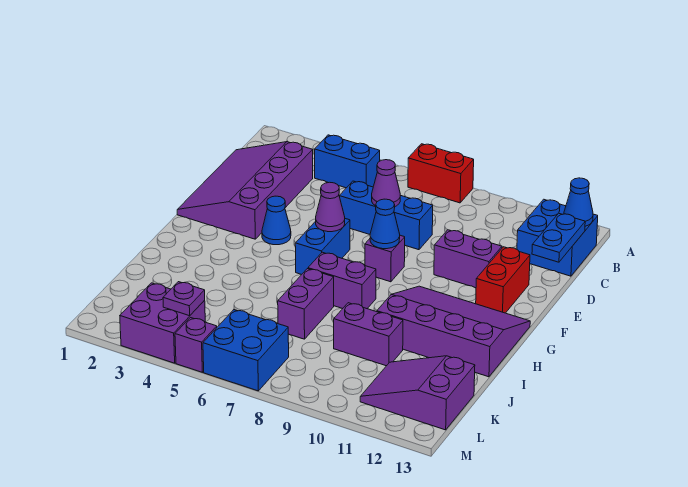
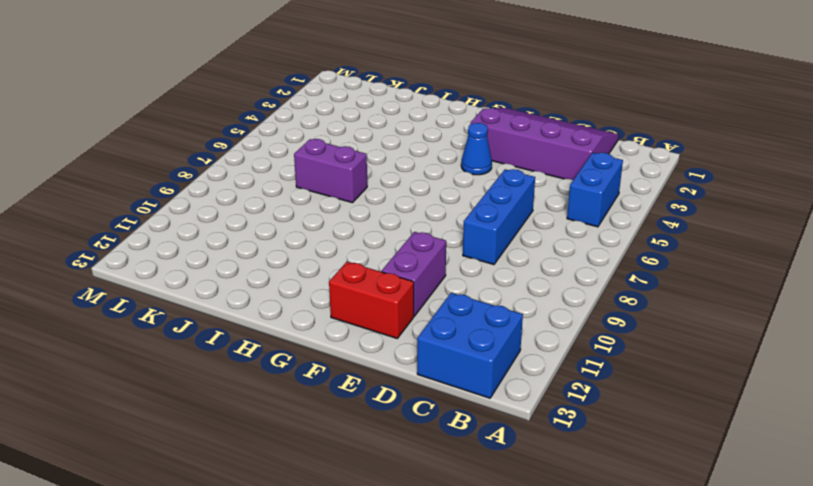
none -> red brick A7:A8 level 1
none -> blue brick F6:G6 level 1
none -> purple brick F8 level 1

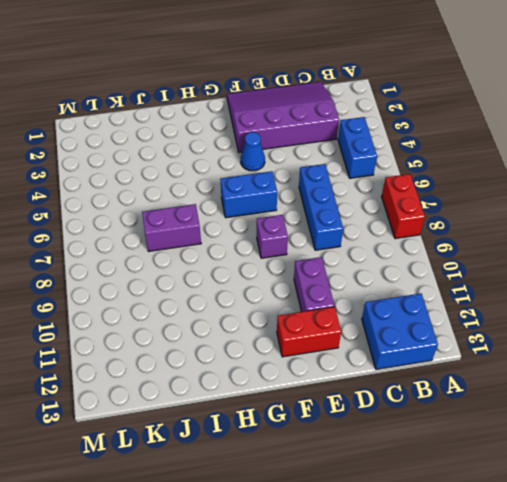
none -> purple slope G10:I13 level 1 top I
none -> purple brick H7:H8 level 1
none -> purple brick J9:J10 level 1

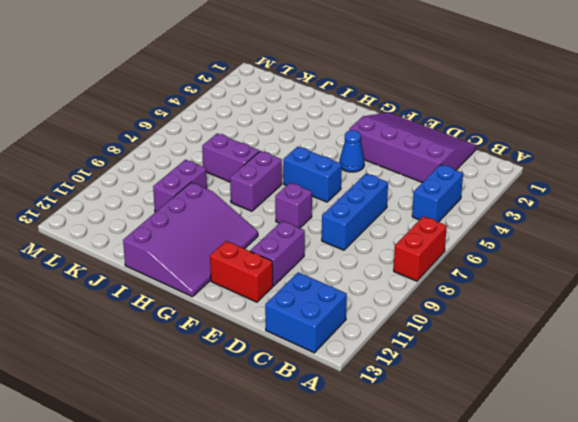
none -> purple slope K11:L13 level 1 top 13
none -> purple brick L3:M4 level 1
none -> blue brick L6:M7 level 1

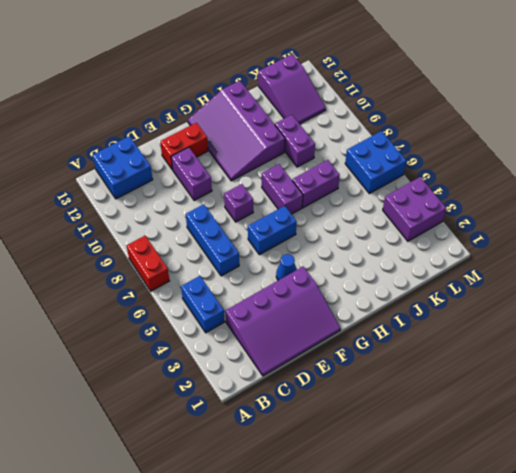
none -> purple brick M5 level 1
none -> blue cone B13 level 2
none -> blue plate C13:D13 level 2

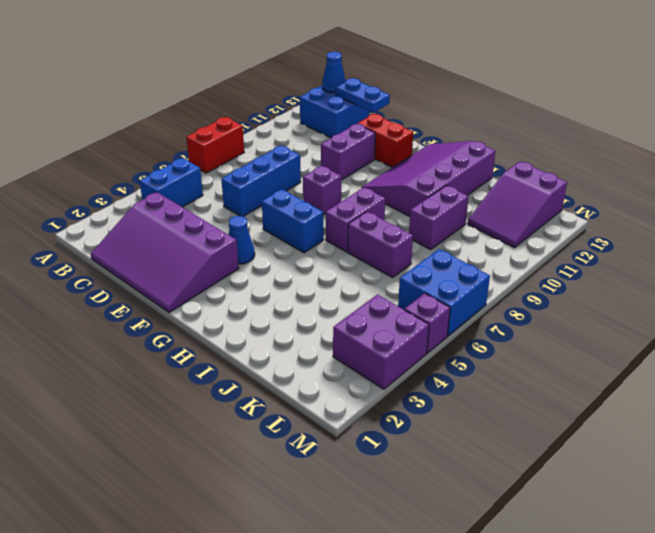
none -> purple cone D7 level 2
none -> purple cone F6 level 2
none -> blue cone F8 level 2

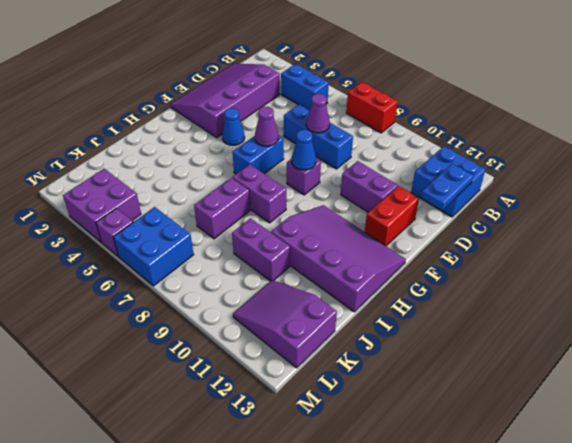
none -> blue cone B13 level 2
none -> purple plate L4 level 2

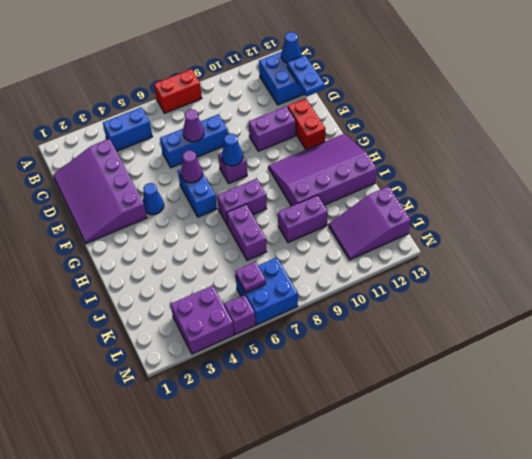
purple plate L6 level 2 -> purple plate L4 level 2

